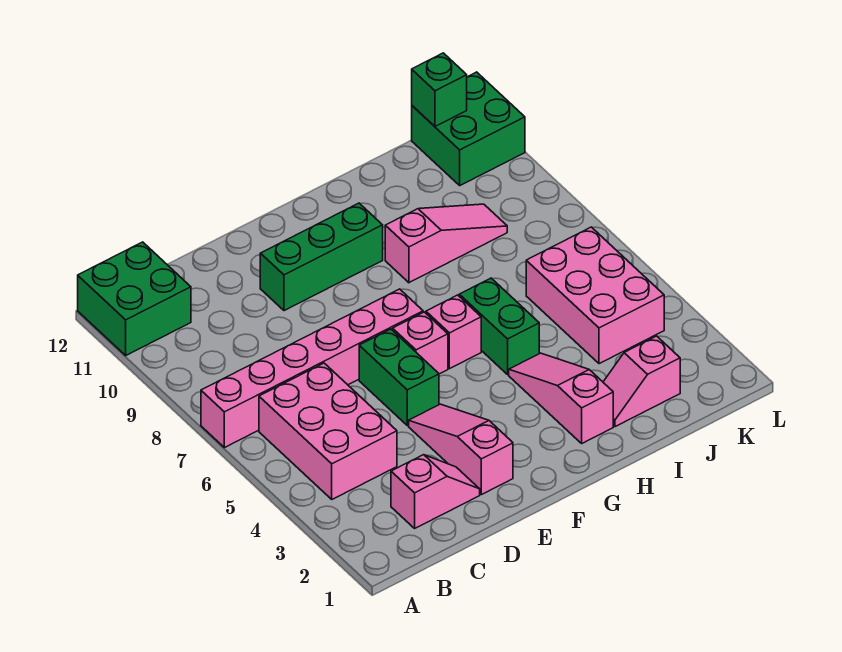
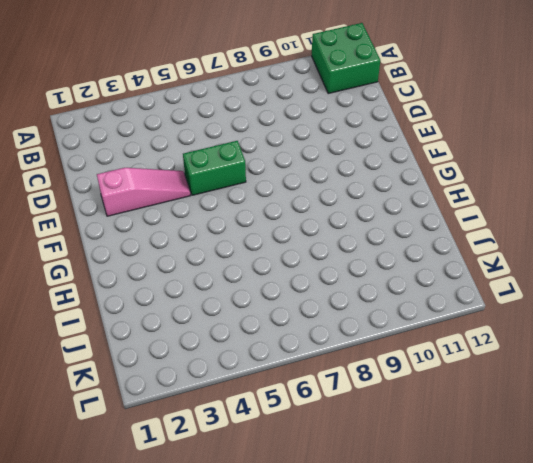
none -> pink brick A7:F7 level 1
none -> pink brick B4:C6 level 1
none -> pink slope C2:D2 level 1 top C

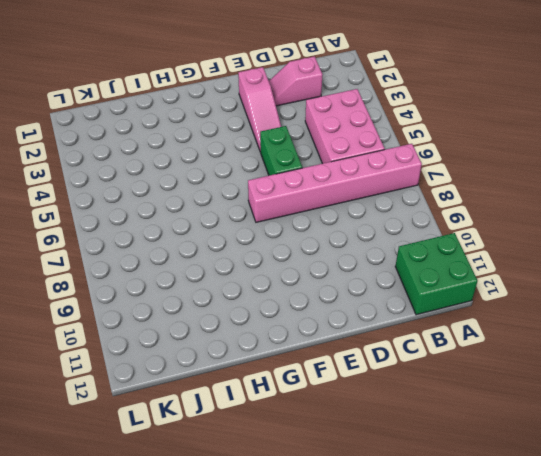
none -> green brick E10:G10 level 1
none -> pink brick F6 level 1
none -> pink brick G6 level 1

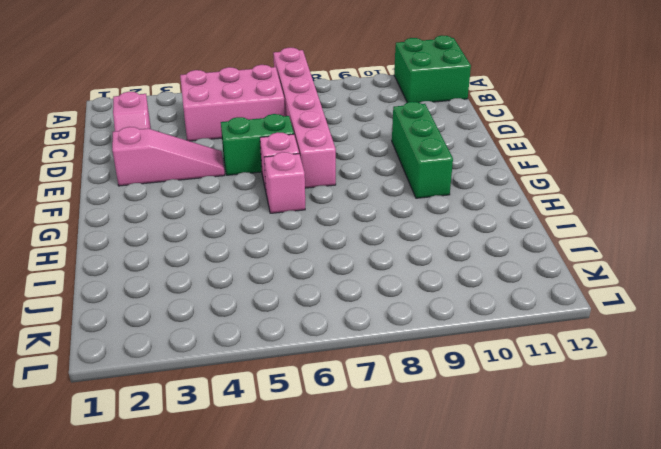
none -> pink slope H2:H4 level 1 top 2
none -> green brick H5:H6 level 1
none -> pink slope H9:J9 level 1 top H

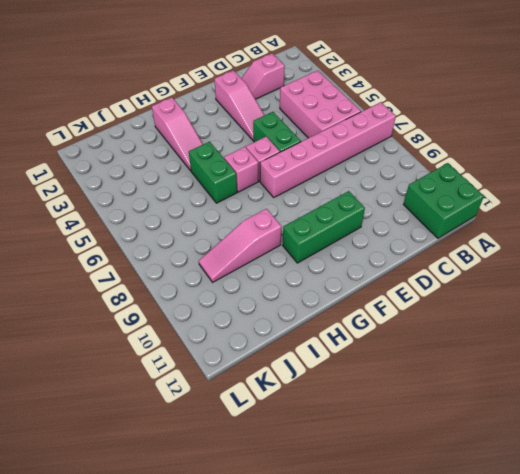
none -> pink slope I2:J2 level 1 top J
none -> pink brick J4:K6 level 1
none -> green brick K11:L12 level 1

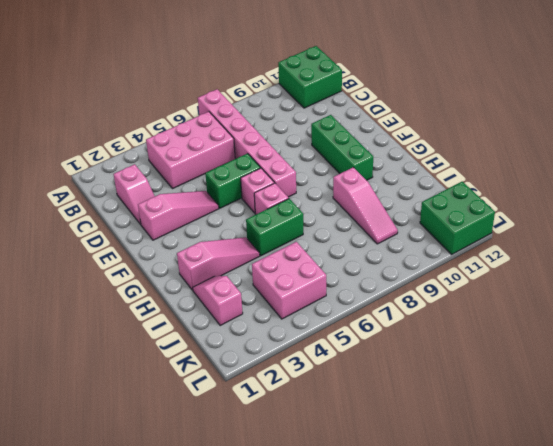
pink brick J4:K5 level 1 -> pink brick J4:K6 level 1
none -> green brick K12 level 2

